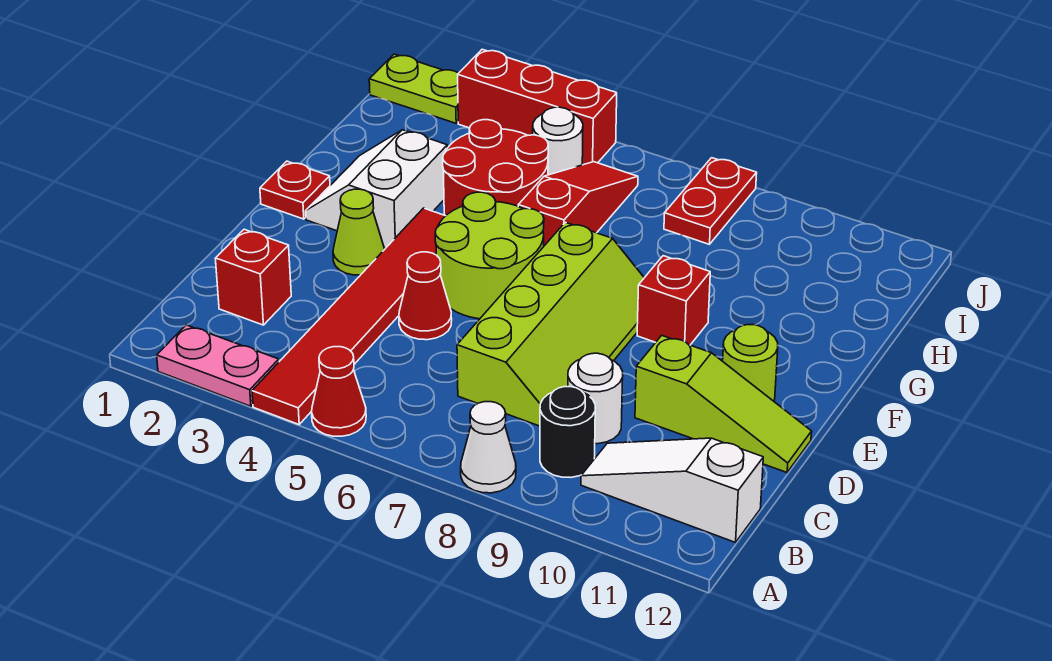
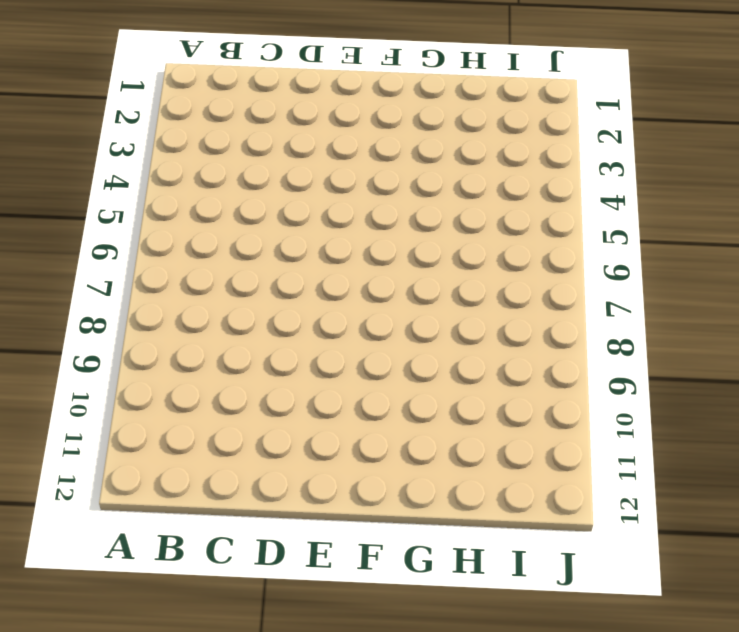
none -> pink plate A2:A3 level 1
none -> red tile A4:F4 level 1
none -> red cone A5 level 1

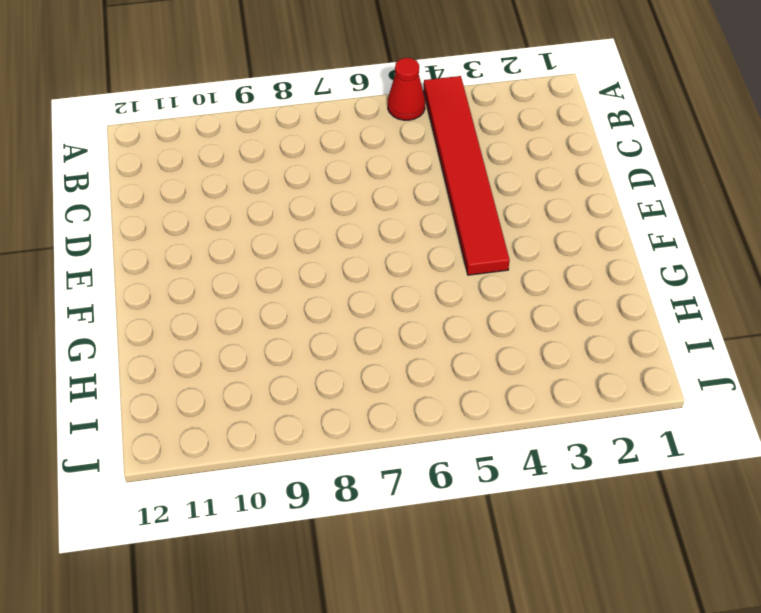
none -> pink plate A2:A3 level 1
none -> white cone A8 level 1
none -> black round brick B9 level 1

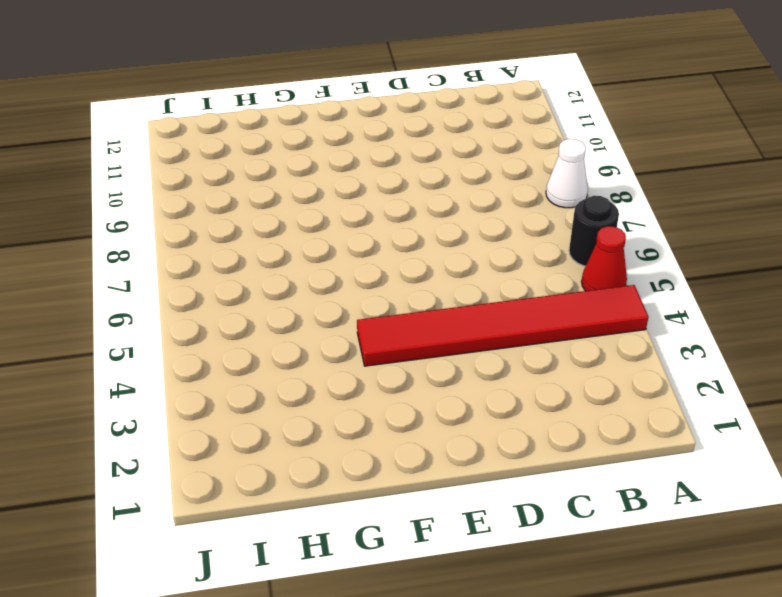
black round brick A6 level 1 -> black round brick B9 level 1
none -> pink plate A2:A3 level 1
none -> white slope B10:B12 level 1 top 12
none -> red brick C2 level 1

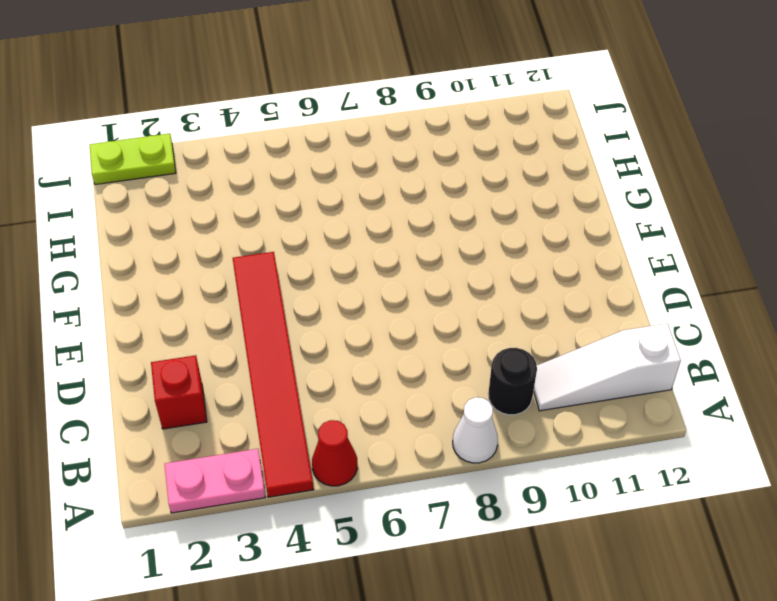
none -> lime slope C7:F8 level 1 top 7
none -> white round brick C9 level 1
none -> red cone D5 level 1

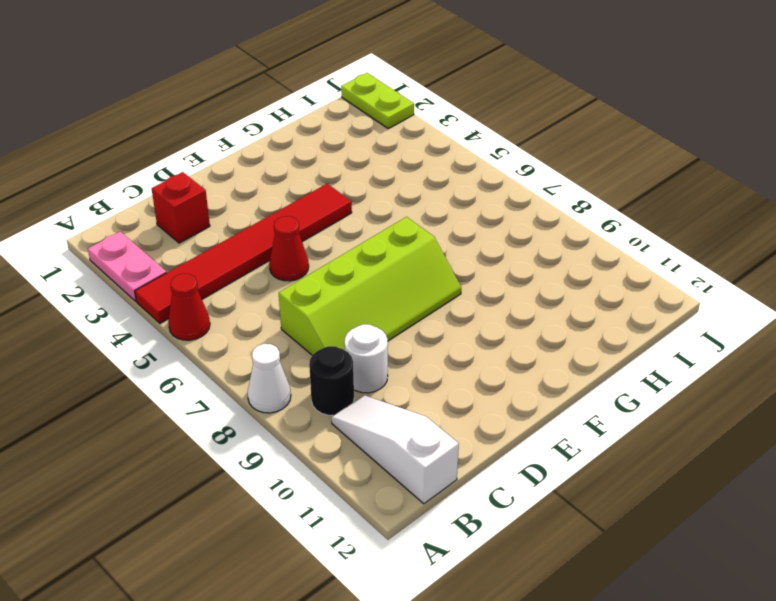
none -> lime slope D10:D12 level 1 top 10
none -> lime cone E3 level 1
none -> lime round brick E5:F6 level 1

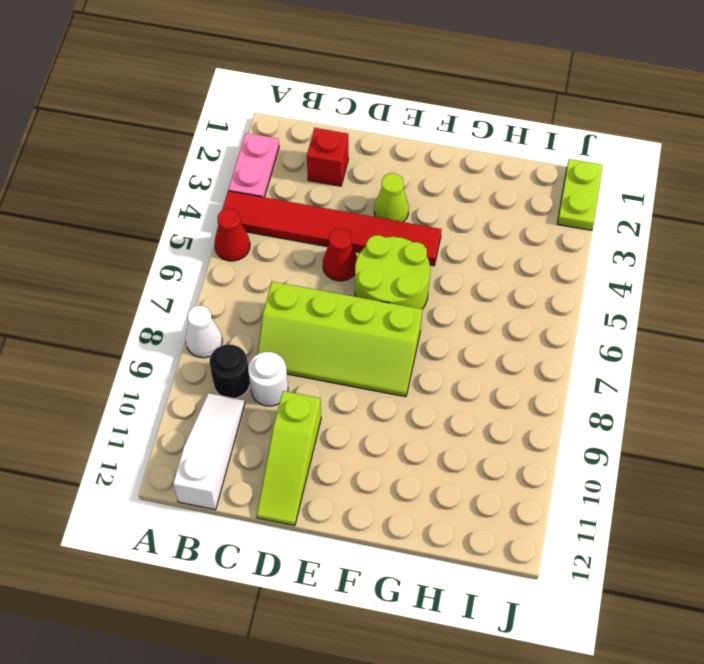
none -> lime round brick E11 level 1
none -> red plate F1 level 1
none -> white slope F2:G3 level 1 top 3

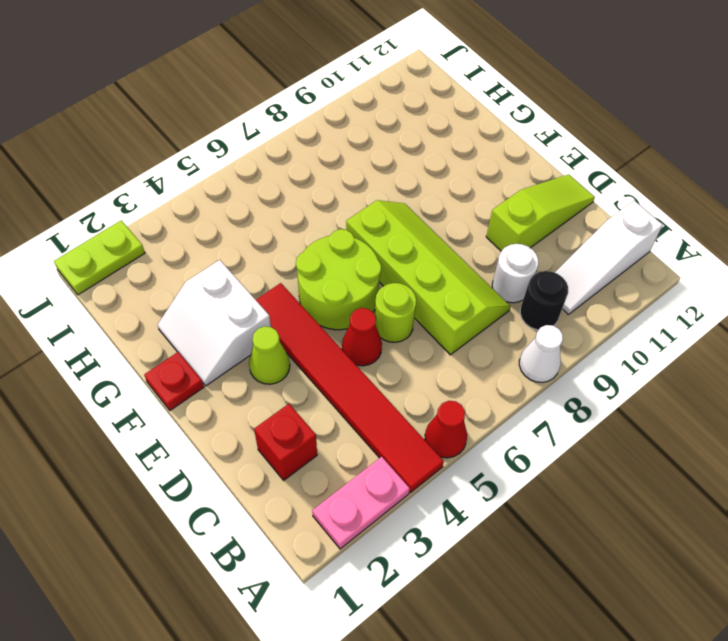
lime round brick D6 level 1 -> lime round brick E11 level 1
none -> red brick F9 level 1
none -> red round brick G4:H5 level 1
none -> red slope G6:I6 level 1 top G

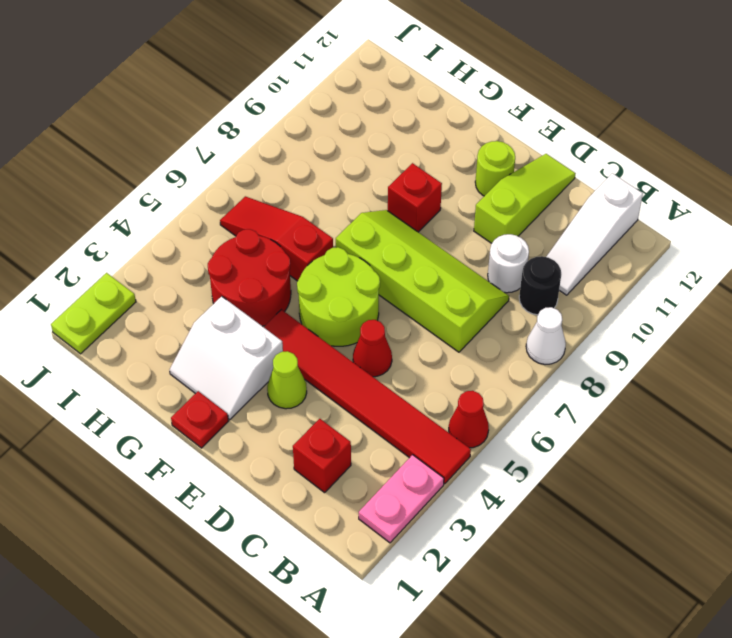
none -> white round brick I5 level 1
none -> red plate I8:J8 level 1
none -> red brick J3:J5 level 1

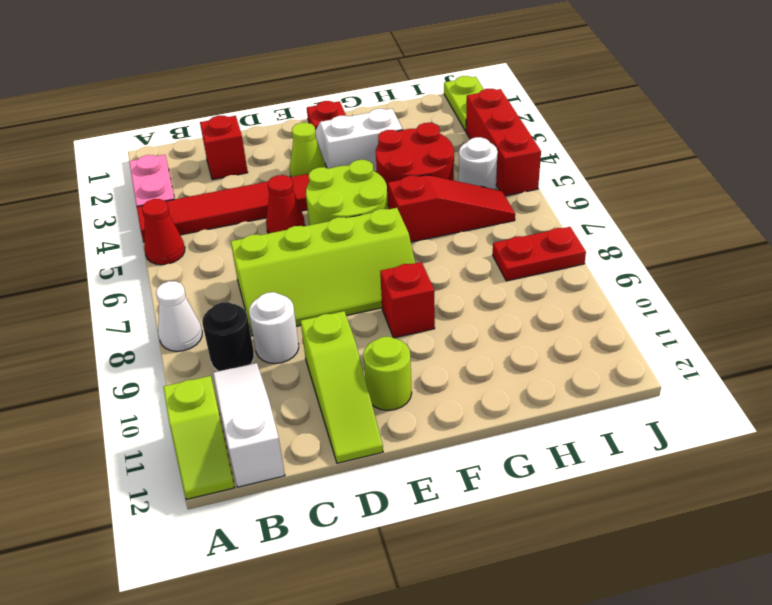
lime slope A11:A12 level 1 top 11 -> none

